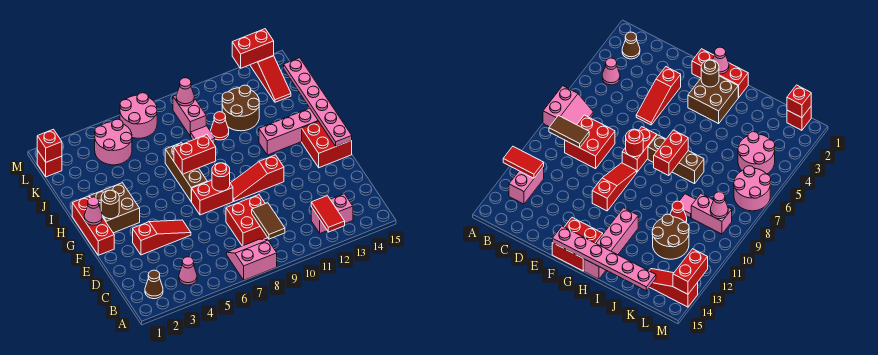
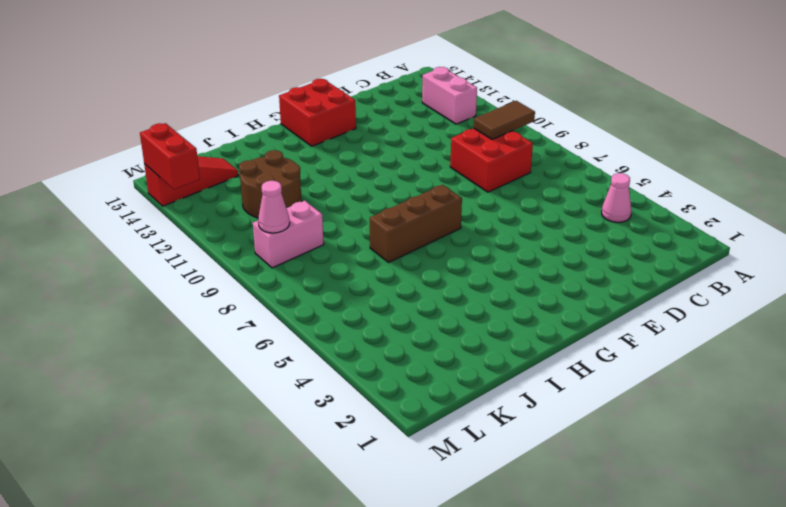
none -> pink slope A7:B8 level 1 top A
none -> brown cone B2 level 1
none -> red slope E3:E5 level 1 top 3
none -> red brick F1:H1 level 1

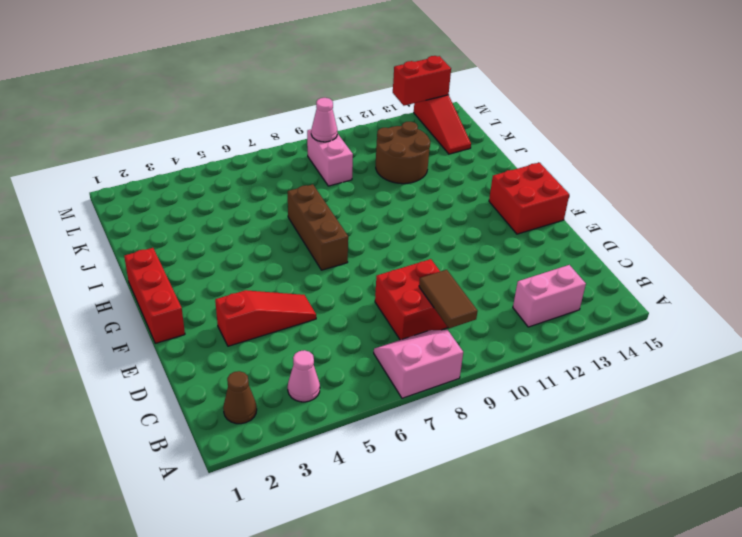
none -> red brick F7:F8 level 1
none -> red slope F9:F11 level 1 top 11
none -> brown brick G2:H3 level 1
none -> pink brick H12:H15 level 1

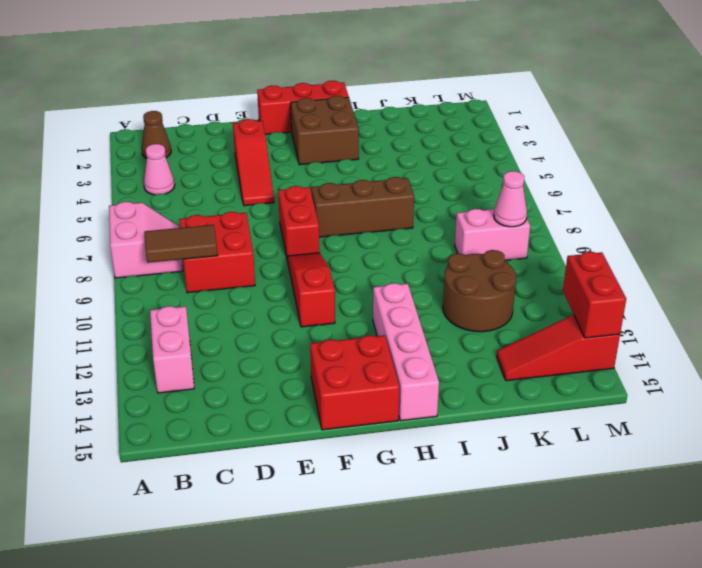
none -> pink tile J9 level 1
none -> red cone J10 level 1
none -> pink round brick K4:L5 level 1
none -> red brick L1 level 1

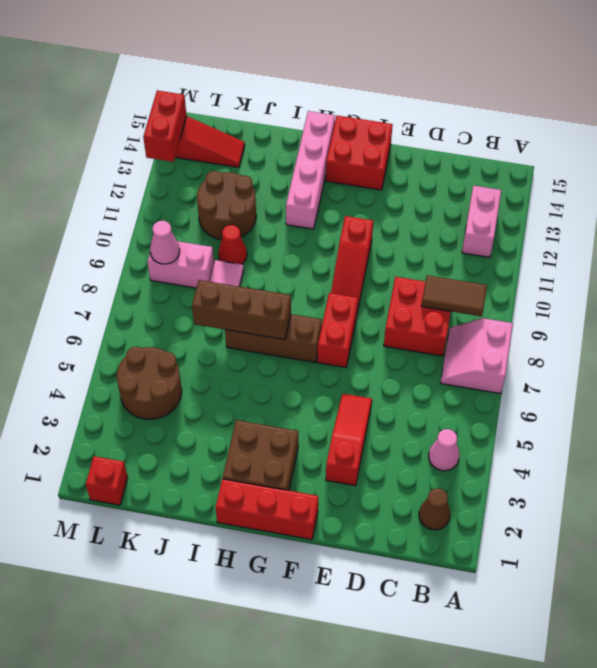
brown brick H7:J7 level 2 -> red brick H7:H8 level 2
brown round brick K4:L5 level 1 -> pink round brick K4:L5 level 1
none -> pink round brick L6:M7 level 1
none -> red tile A12:B12 level 2
none -> red round brick F8 level 2
none -> pink plate F15:K15 level 2

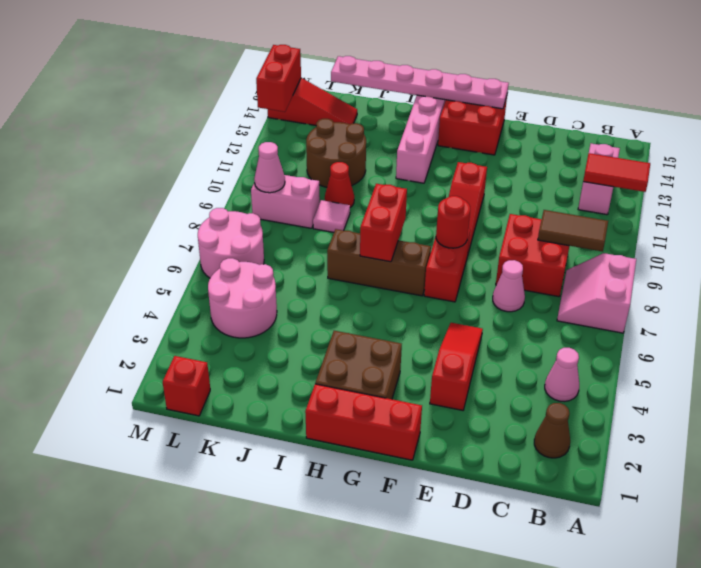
pink cone D7 level 1 -> pink cone G1 level 2
none -> brown round brick G2 level 2
none -> red brick L1 level 2

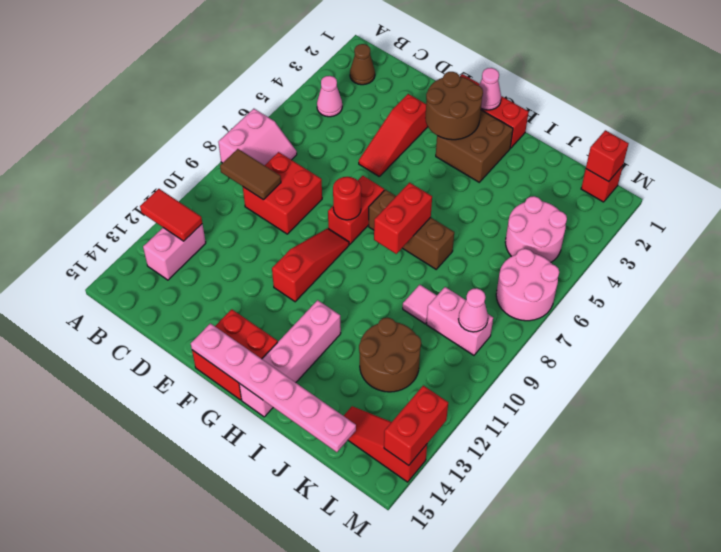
brown round brick F2:G3 level 2 -> brown round brick G2 level 2
none -> red cone J10 level 1

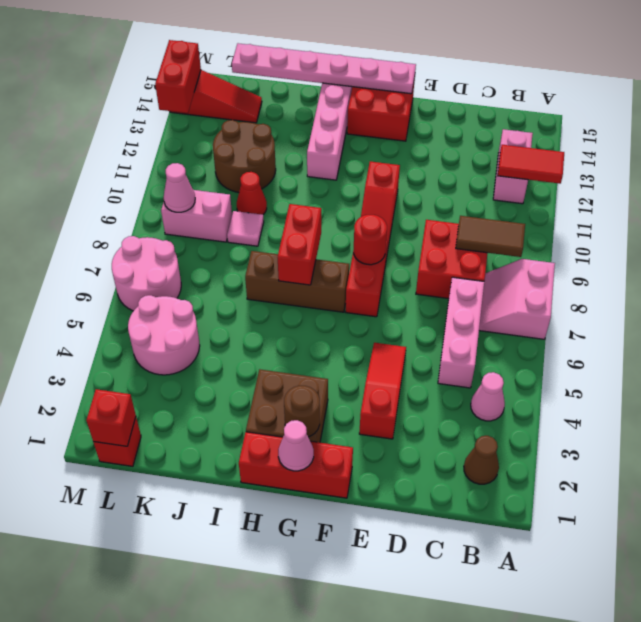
pink brick C5:C7 level 1 -> none

